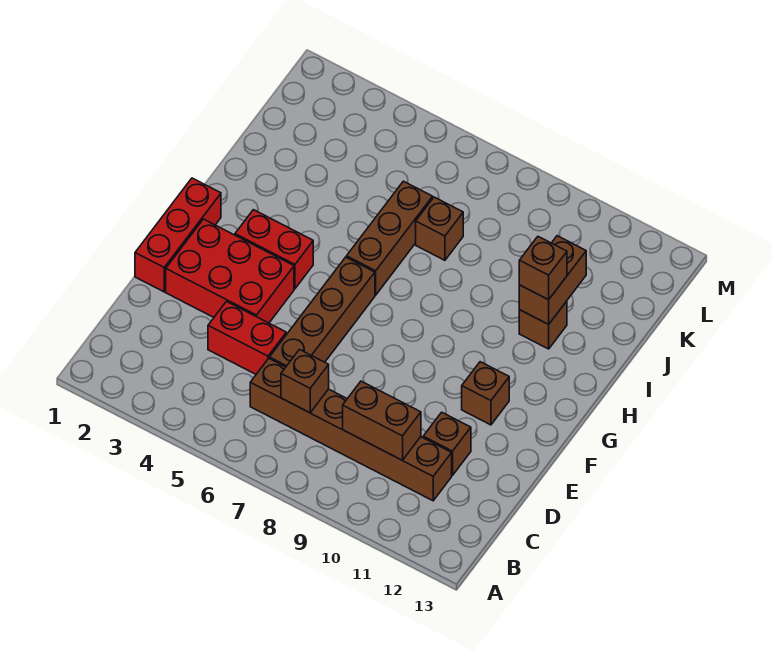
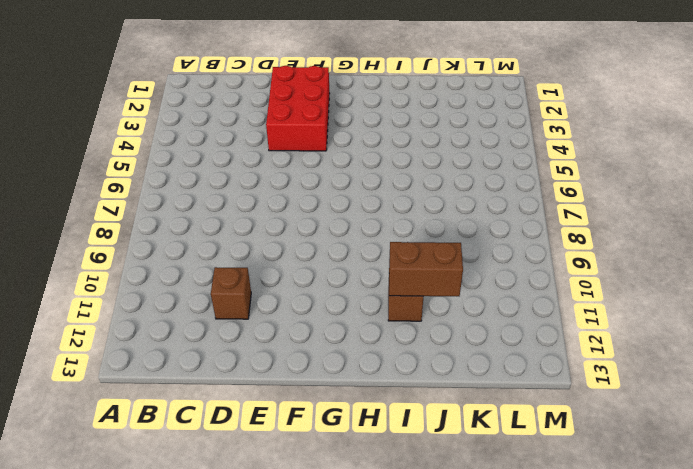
none -> brown brick C6:C11 level 1
none -> red brick D4:D5 level 1
none -> brown brick D6:G6 level 1

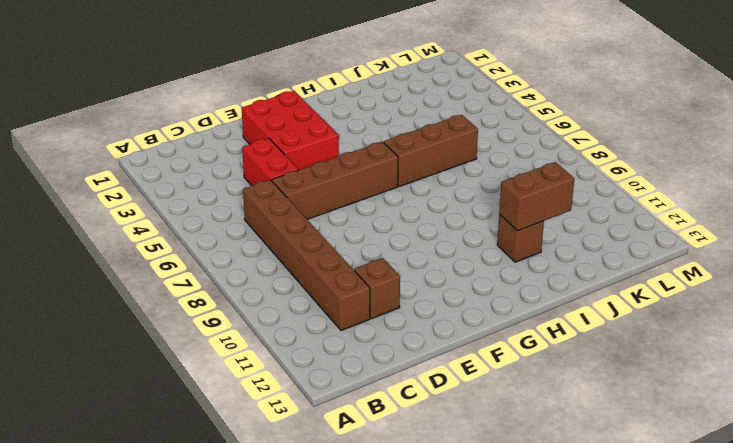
none -> red brick E1:G1 level 1
none -> brown brick F11 level 1
none -> red brick G3:G4 level 1

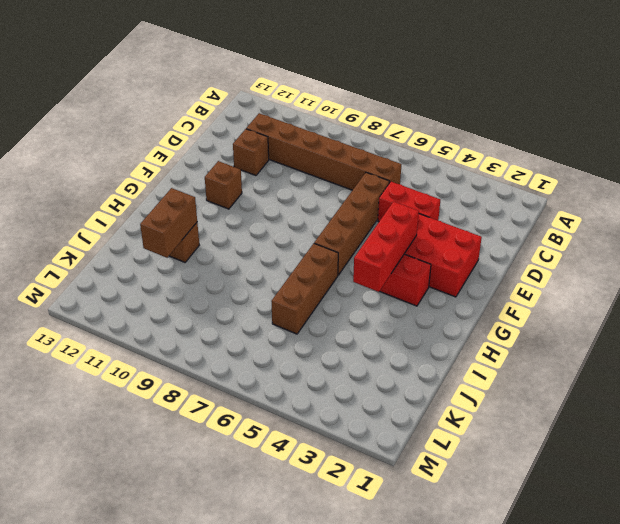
red brick F4:H4 level 2 -> red brick E1:G1 level 1
none -> brown brick J7 level 1
none -> brown brick C7 level 2
none -> brown brick C9:C10 level 2

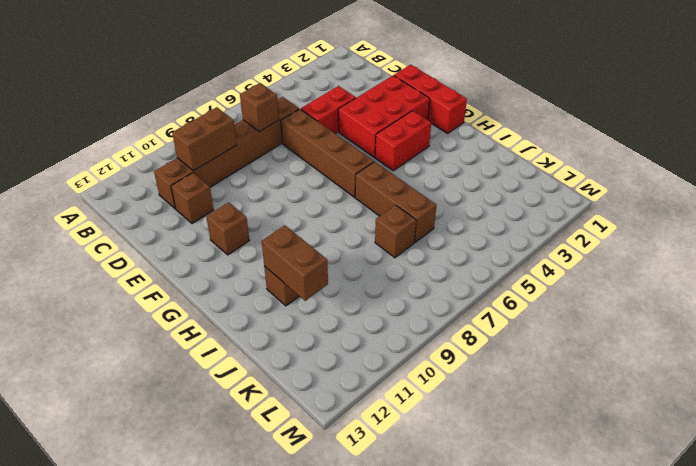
none -> brown brick I11 level 3

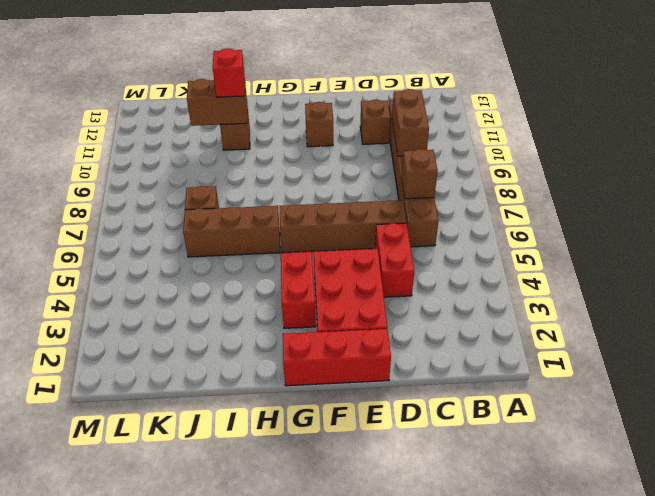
red brick I11 level 3 -> brown brick I11 level 3

